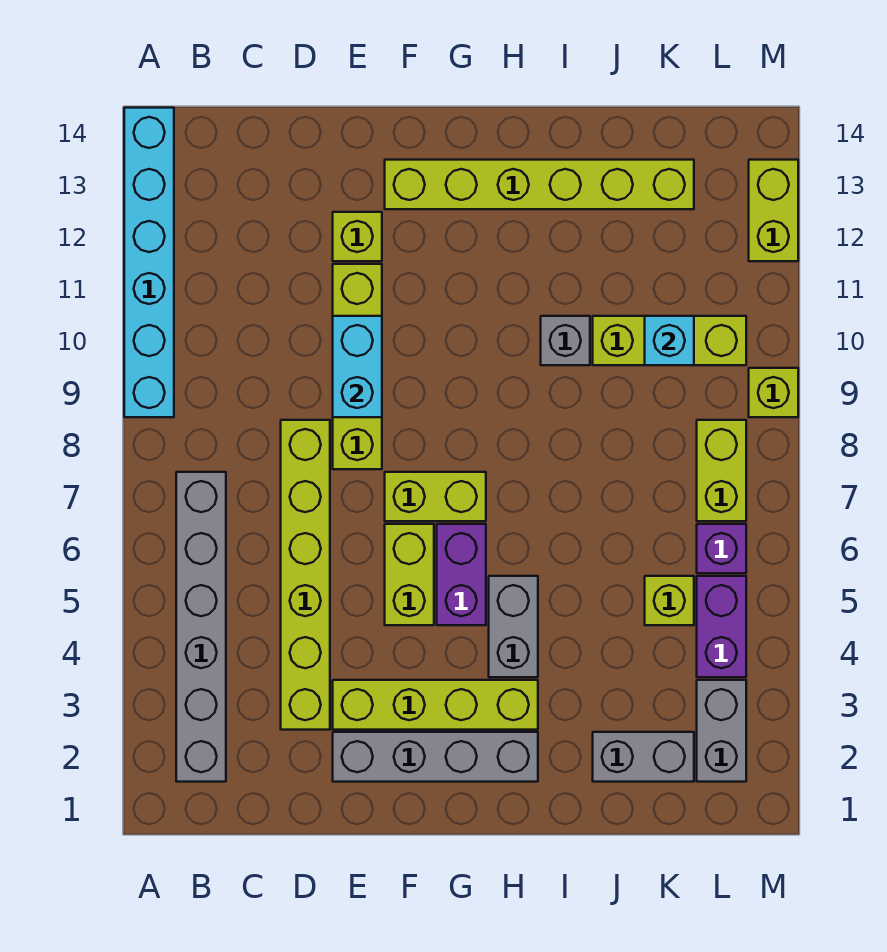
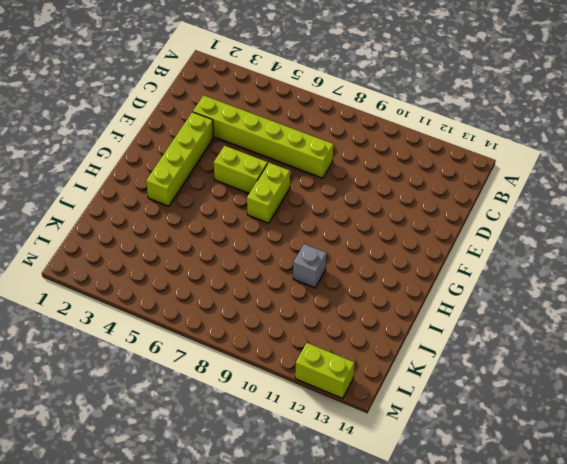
none -> cyan brick A9:A14 level 1
none -> grey brick B2:B7 level 1
none -> grey brick E2:H2 level 1

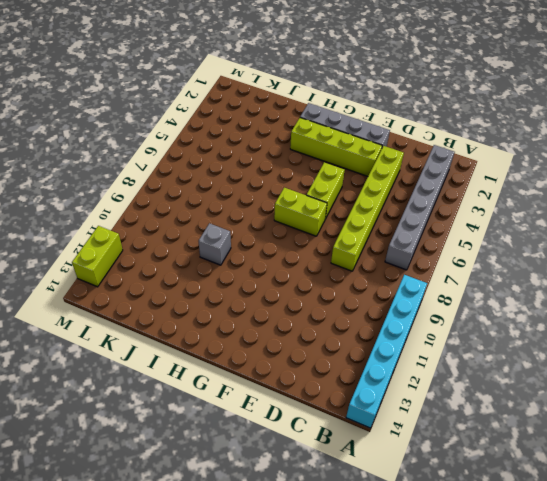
none -> lime brick E8:E11 level 1
none -> lime brick E12 level 1
none -> lime brick F13:K13 level 1

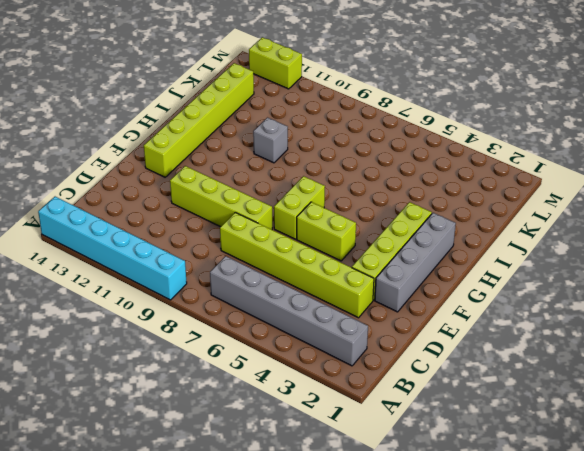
none -> lime brick E12 level 1
none -> purple brick G5:G6 level 1
none -> grey brick H4:H5 level 1

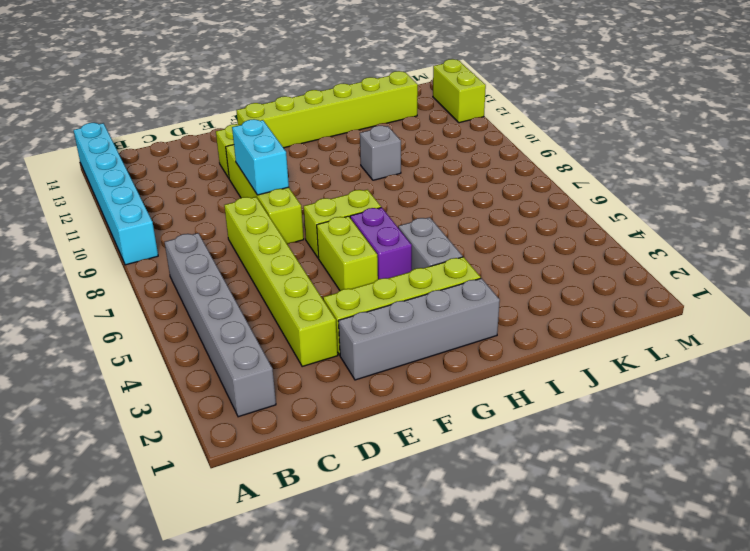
none -> grey brick J2:K2 level 1
none -> lime brick J10:L10 level 1
none -> lime brick K5 level 1

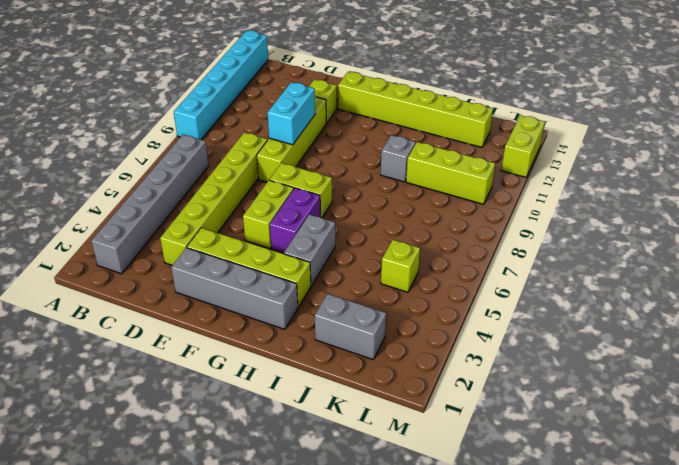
none -> grey brick L2:L3 level 1
none -> purple brick L4:L5 level 1
none -> purple brick L6 level 1

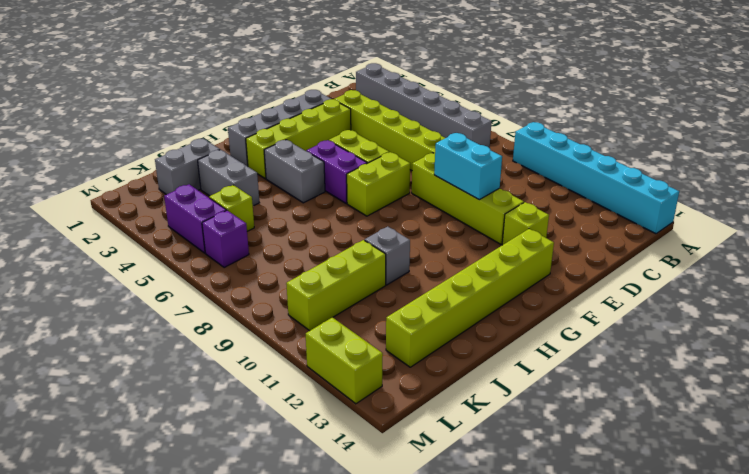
grey brick J3:J4 level 1 -> grey brick L2:L3 level 1
none -> lime brick L7:L8 level 1
none -> lime brick M9 level 1
none -> cyan brick K10 level 2

